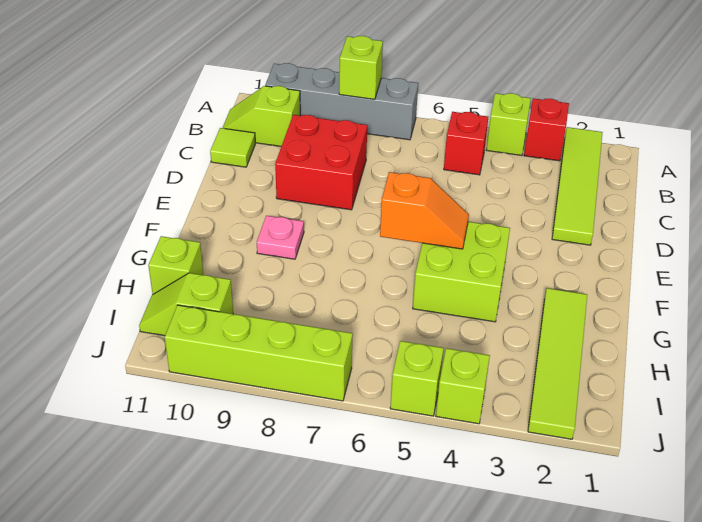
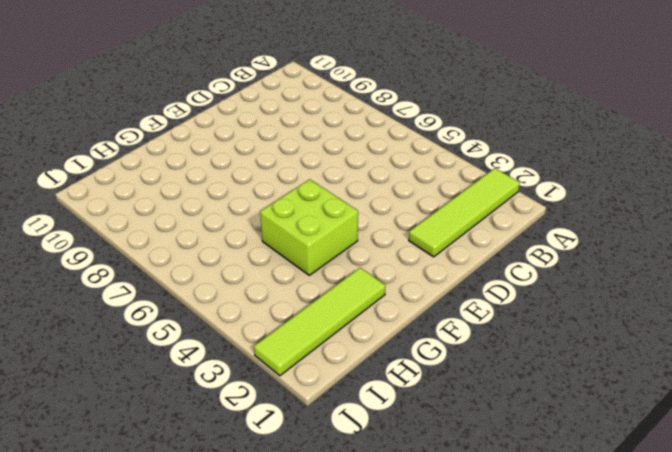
none -> red brick A3 level 1
none -> lime brick A4 level 1
none -> grey brick A7:A10 level 1

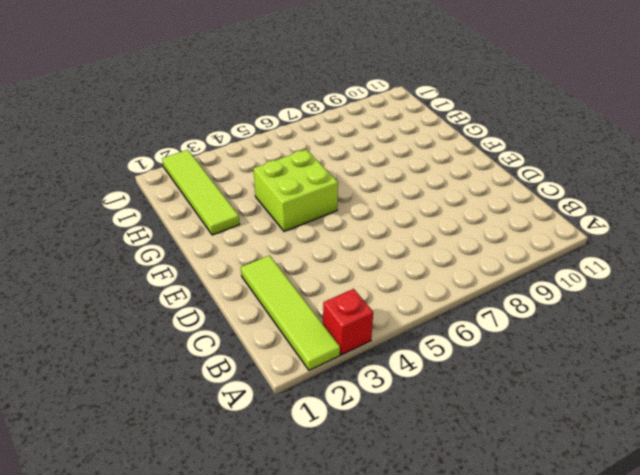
none -> lime brick A4 level 1
none -> grey brick A7:A10 level 1
none -> red brick B5 level 1

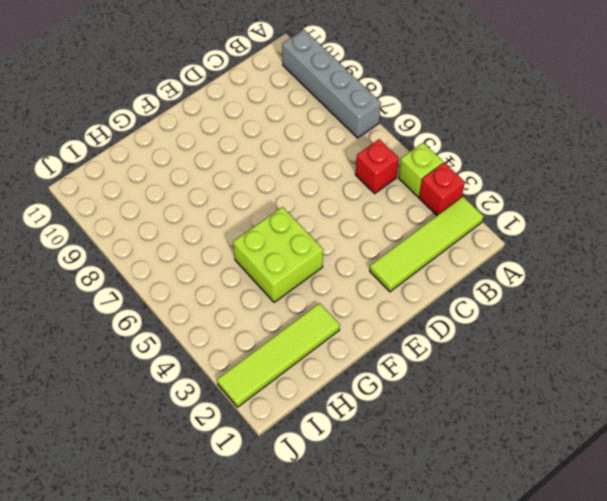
none -> lime slope B10:B11 level 1 top 10
none -> red brick C8:D9 level 1
none -> lime tile C11 level 1

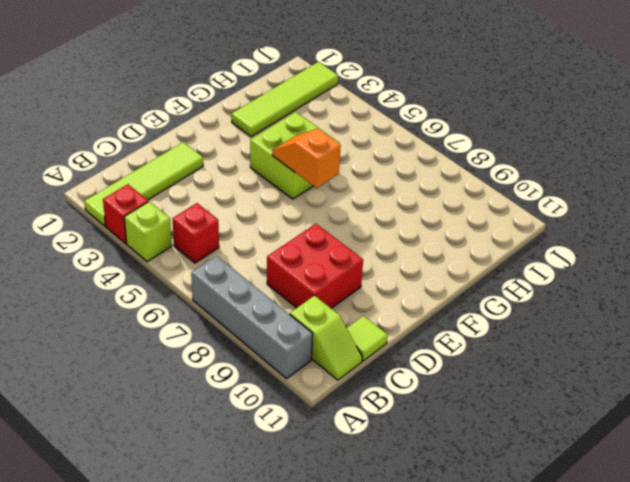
none -> pink plate F9 level 1
none -> lime brick H11 level 1
none -> lime slope I10:I11 level 1 top 10

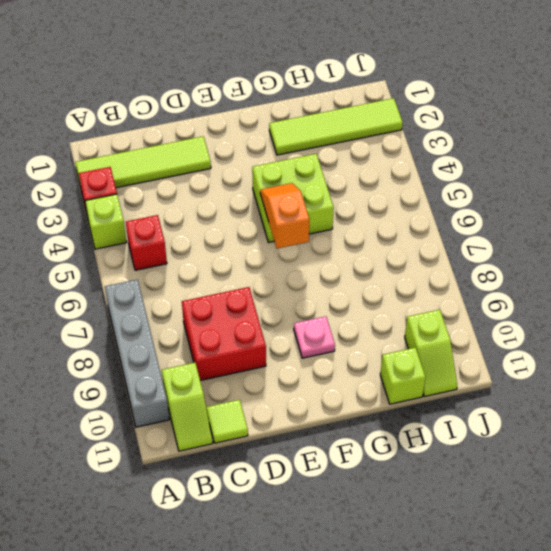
none -> lime brick J4 level 1
none -> lime brick J5 level 1
none -> lime brick J7:J10 level 1

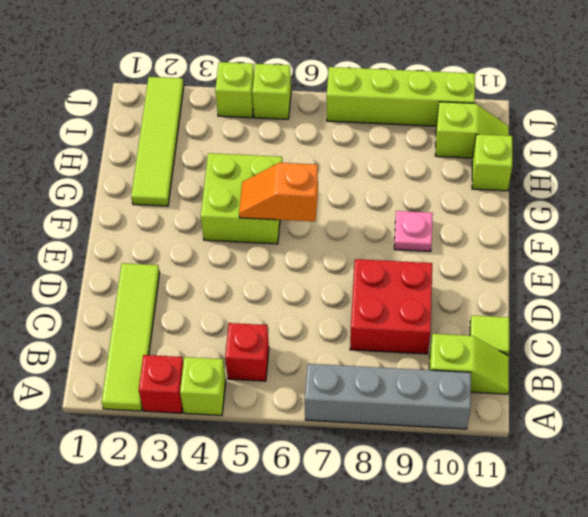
none -> lime brick A8 level 2

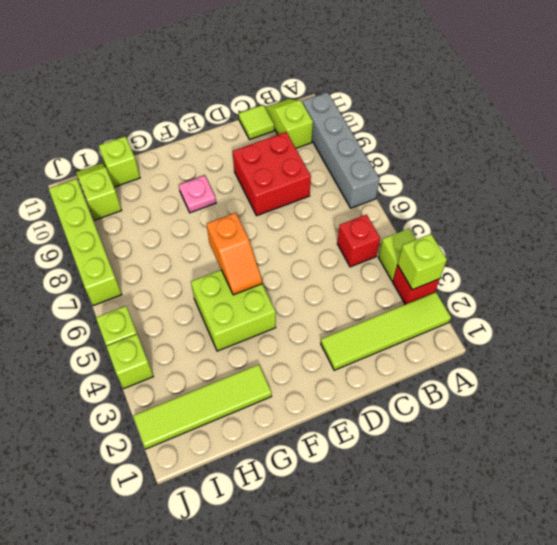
lime brick A3 level 2 -> lime brick A8 level 2

